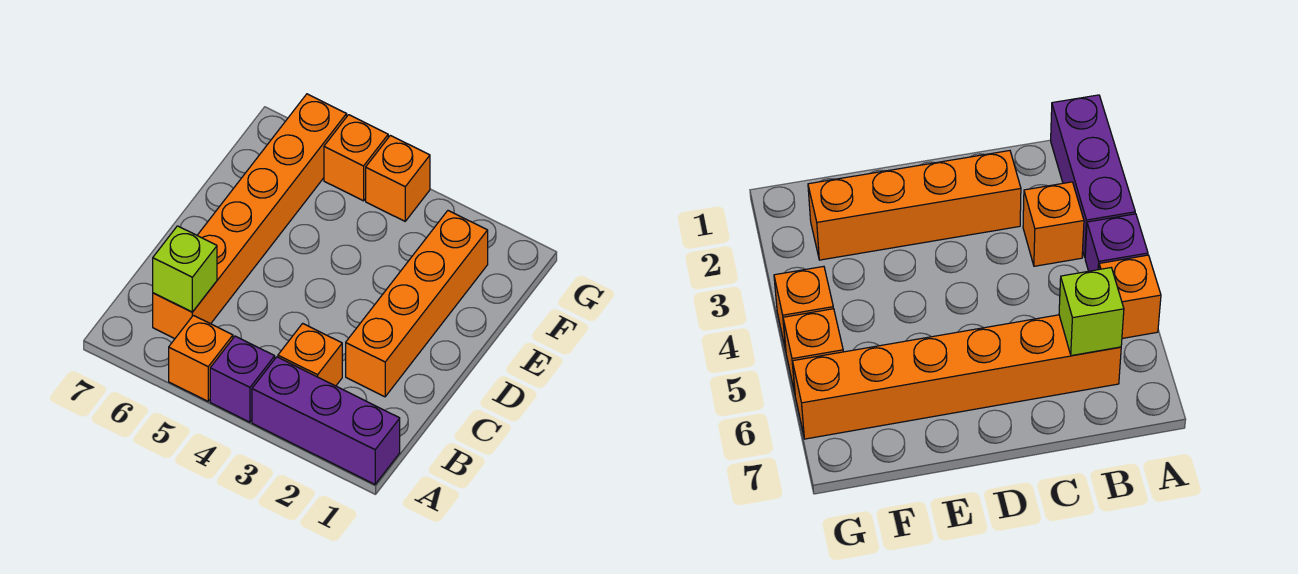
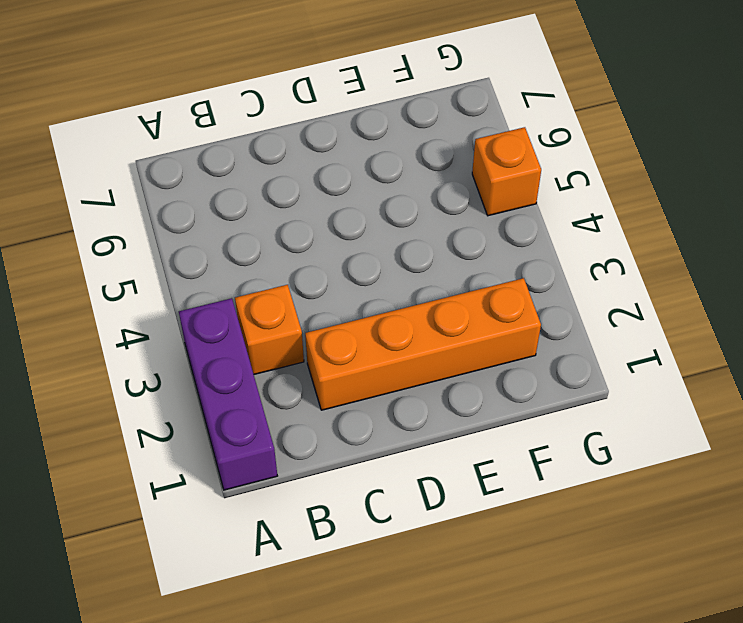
none -> purple brick A4 level 1
none -> orange brick A5 level 1

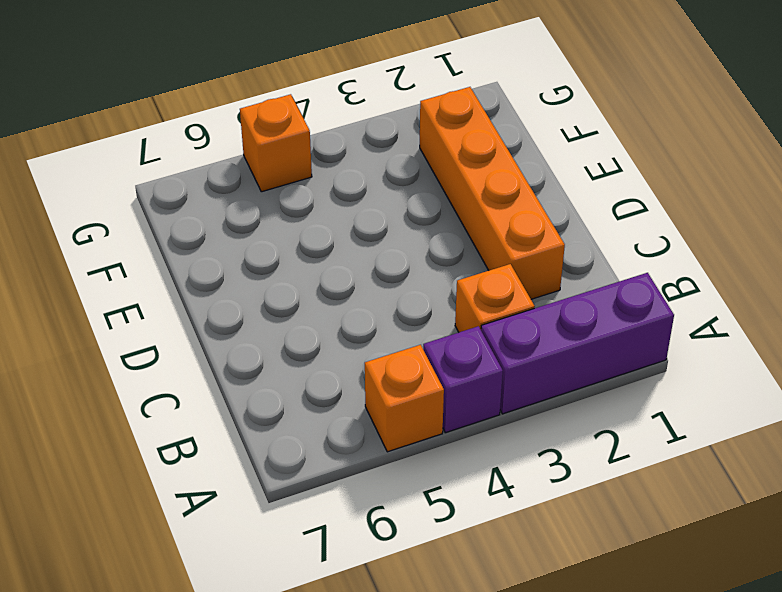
none -> orange brick B6:G6 level 1
none -> orange brick G4 level 1

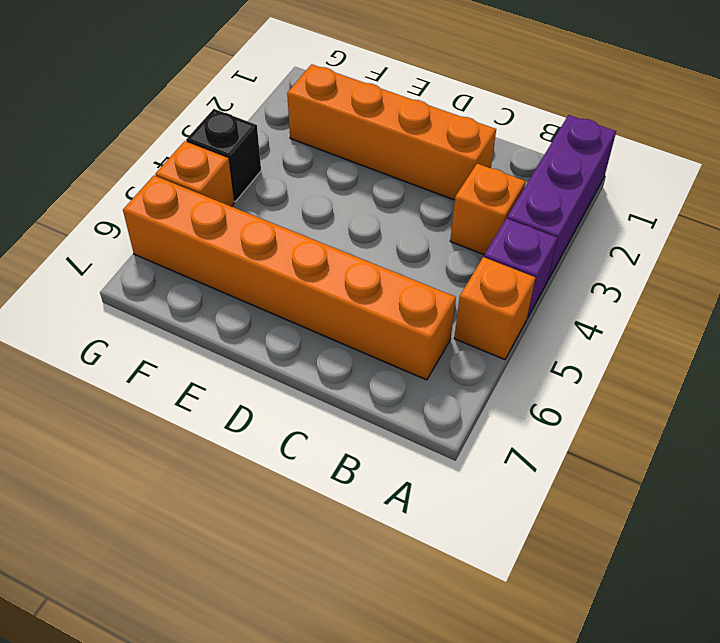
black brick G4 level 1 -> orange brick G4 level 1
none -> lime brick B6 level 2

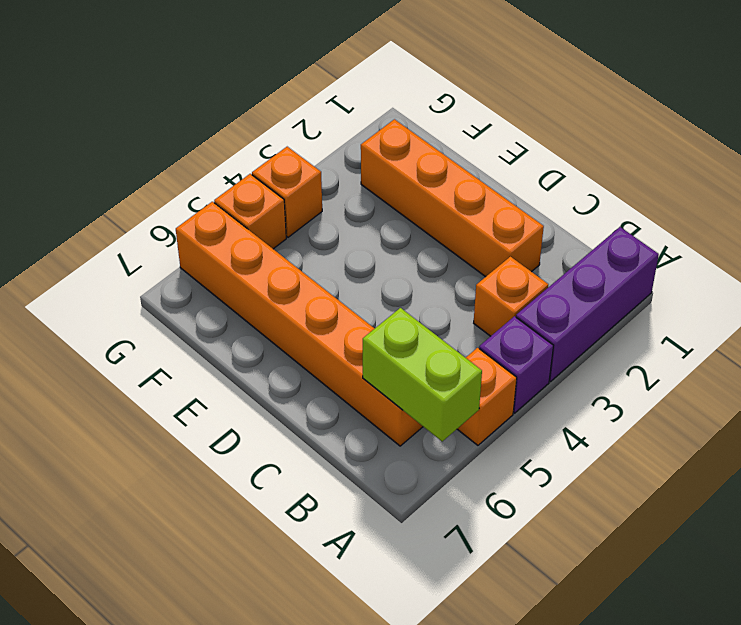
lime brick A6:B6 level 2 -> lime brick B6 level 2

